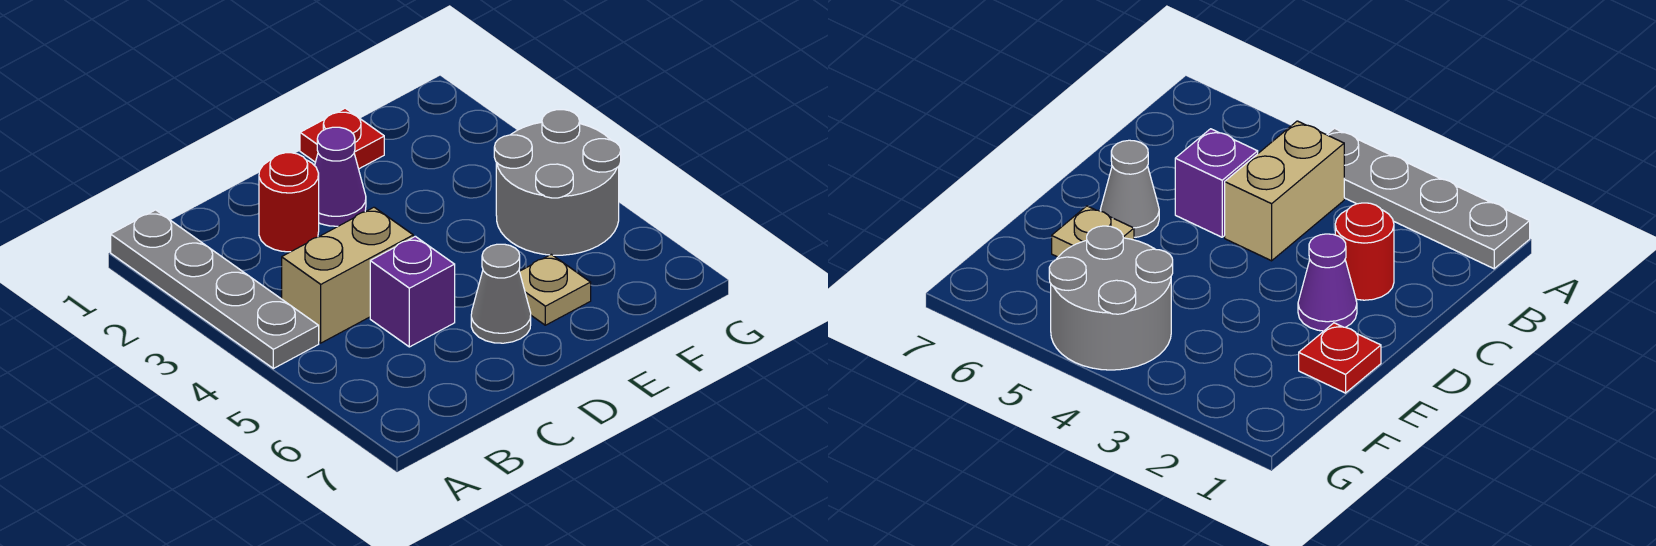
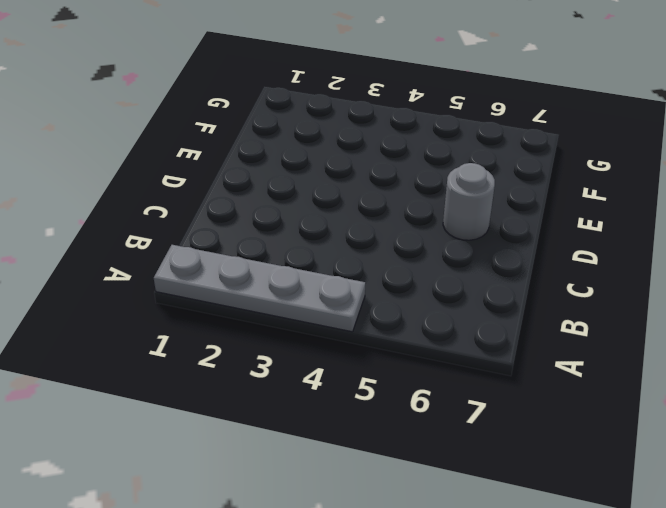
grey round brick D6 level 1 -> grey cone D6 level 1
none -> tan brick B4:C4 level 1
none -> red round brick C2 level 1

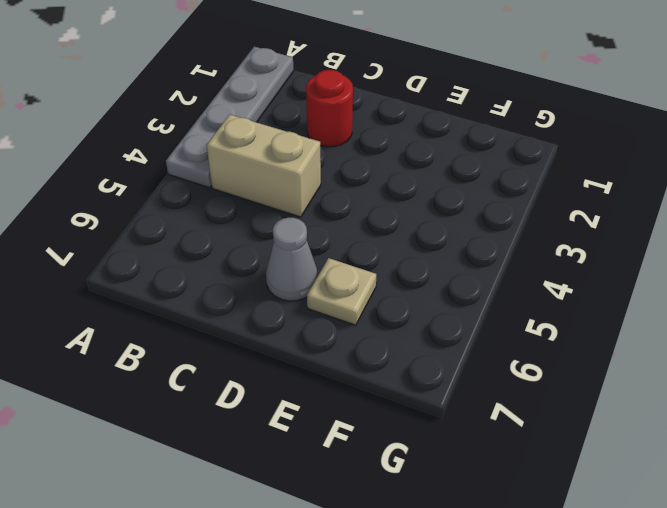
none -> purple brick C5 level 1
none -> purple cone D2 level 1

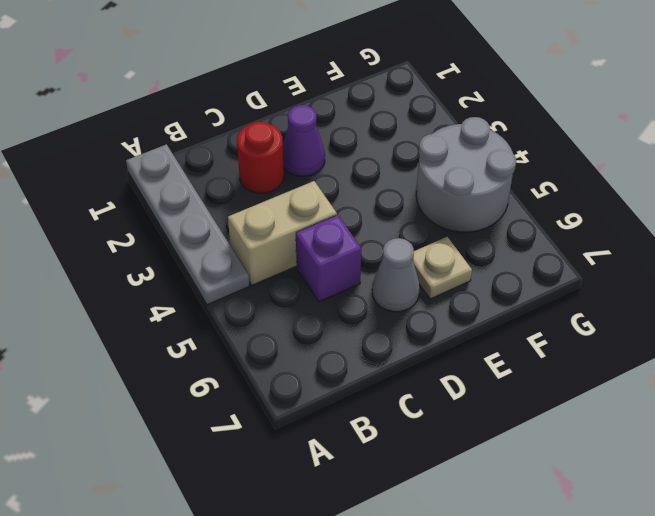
none -> red plate E1 level 1

